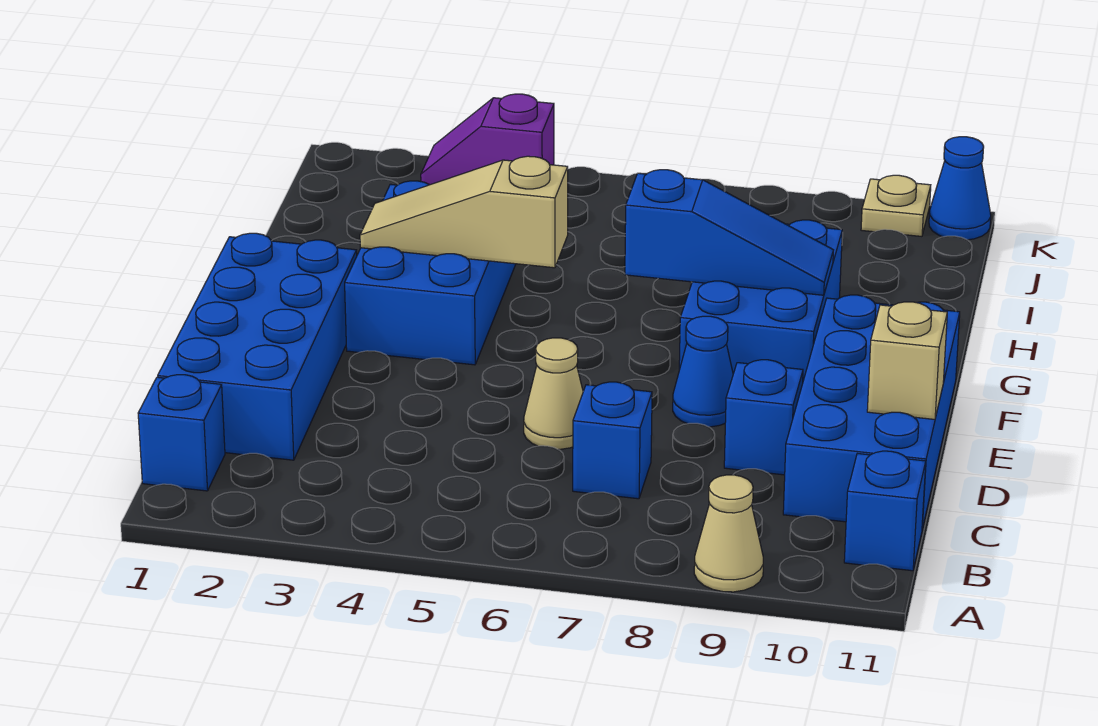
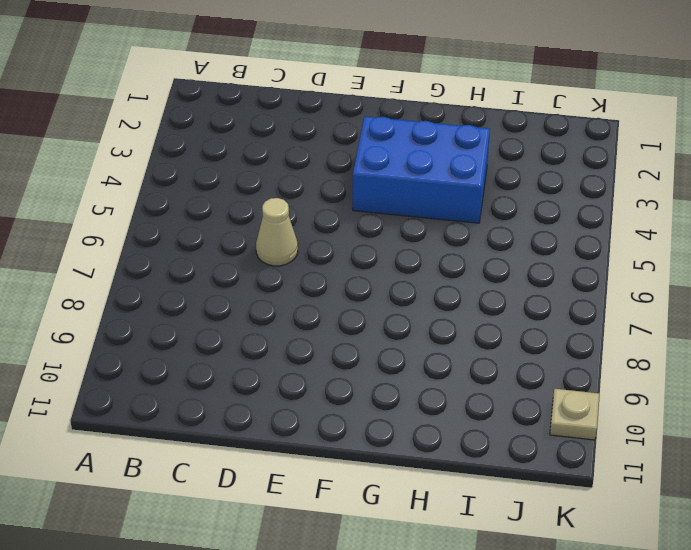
none -> tan cone A9 level 1
none -> blue brick B1 level 1
none -> blue brick B11 level 1

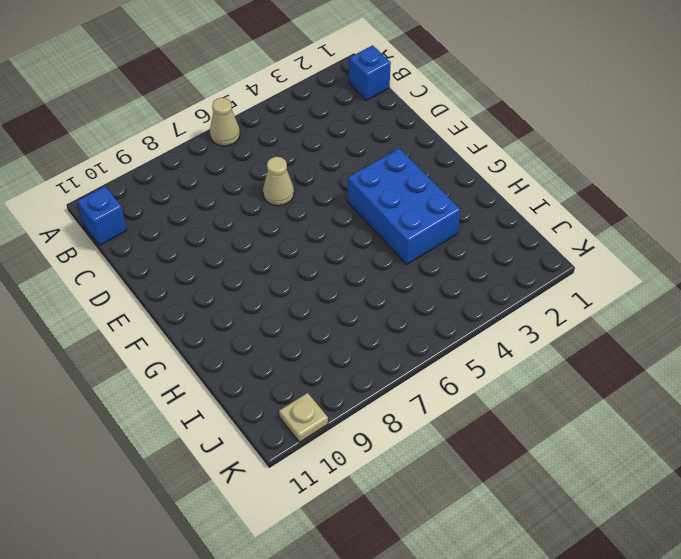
tan cone A6 level 1 -> tan cone A9 level 1
none -> blue brick C1:F2 level 1
none -> blue brick C7 level 1
none -> blue brick C10:F11 level 1

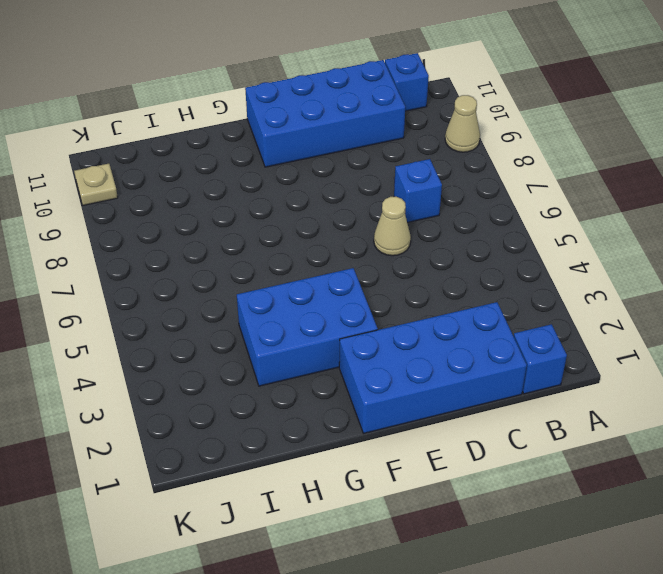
none -> blue brick D9 level 1
none -> blue cone E8 level 1
none -> blue brick F8:H9 level 1

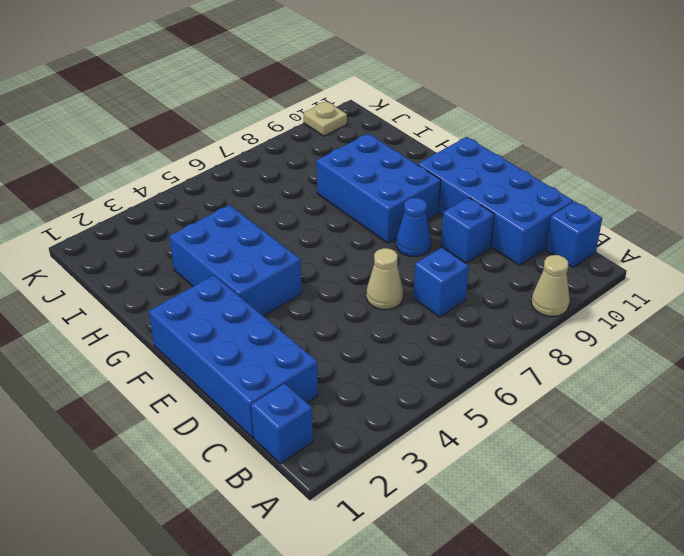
none -> purple slope K3:K4 level 1 top 4
none -> blue cone K11 level 1
none -> tan brick D11 level 2

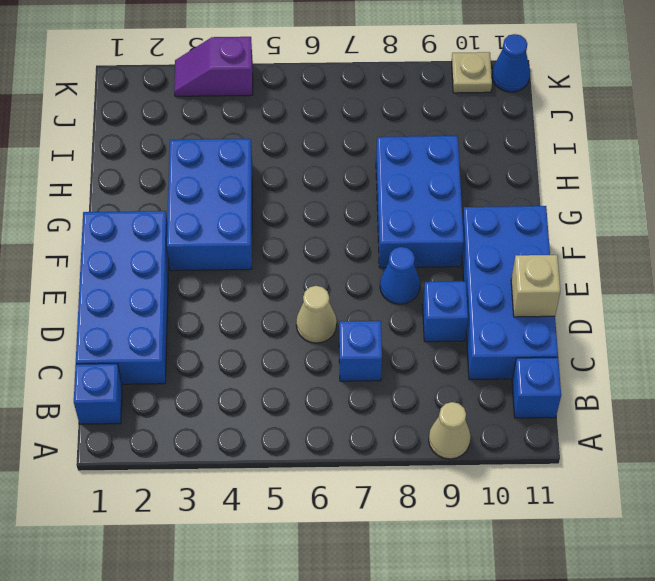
none -> tan slope G3:G5 level 2 top 5
none -> blue slope G7:G9 level 2 top 7

